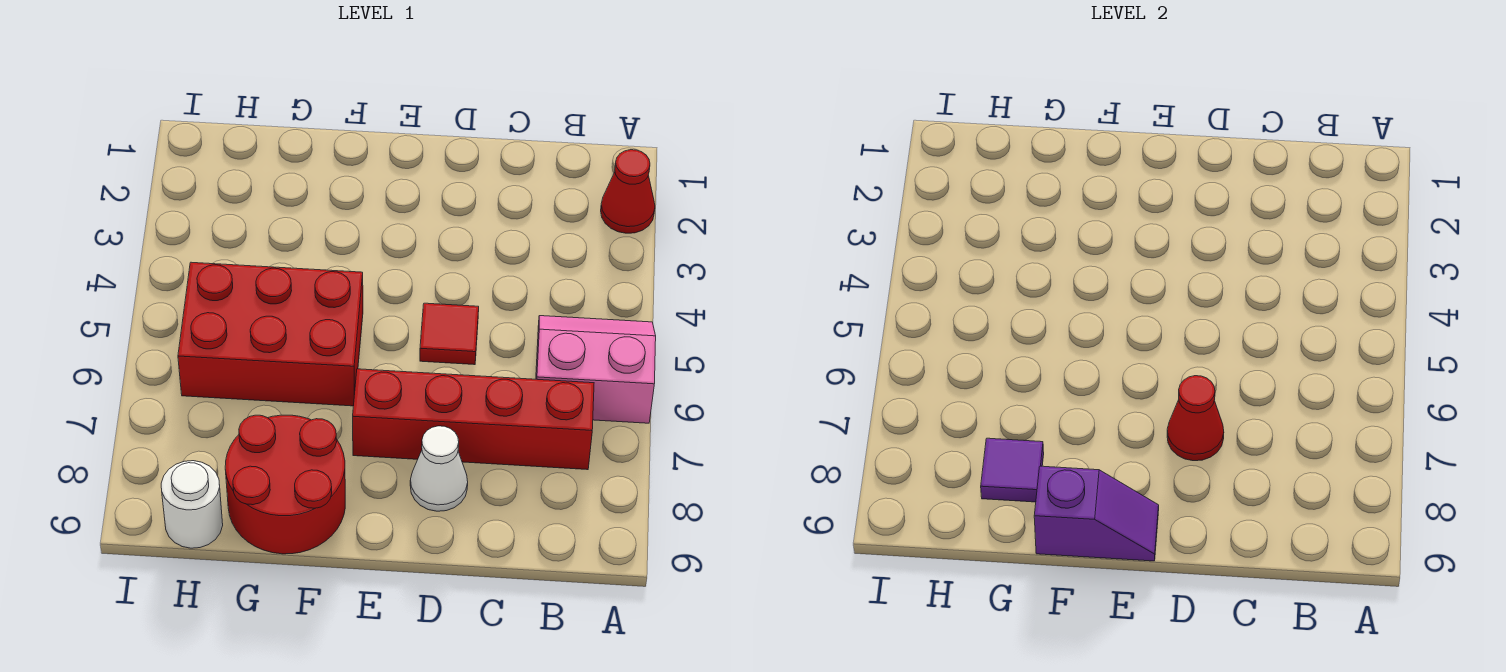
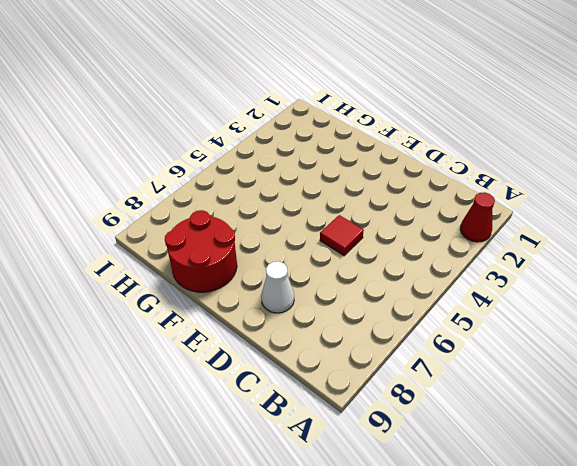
none -> pink slope A5:B6 level 1 top 6
none -> red brick B7:E7 level 1

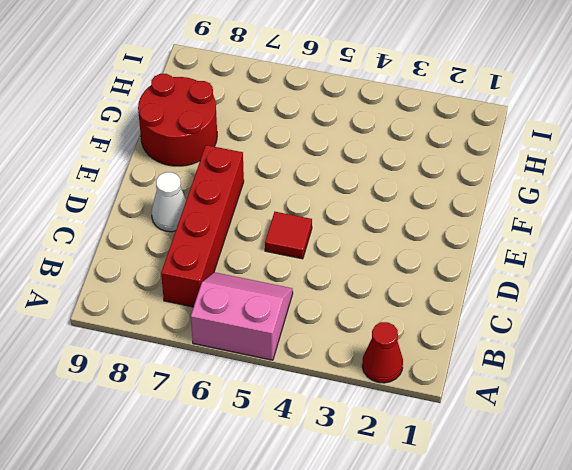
pink slope A5:B6 level 1 top A -> pink slope A5:B6 level 1 top 6
none -> red brick F5:H6 level 1
none -> white round brick H9 level 1

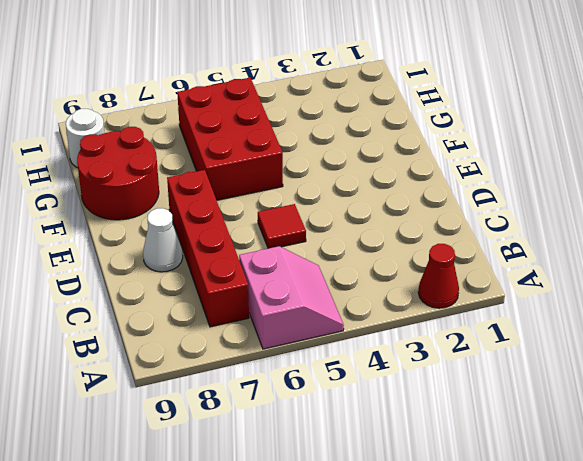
none -> red cone D7 level 2
none -> purple slope E9:F9 level 2 top F

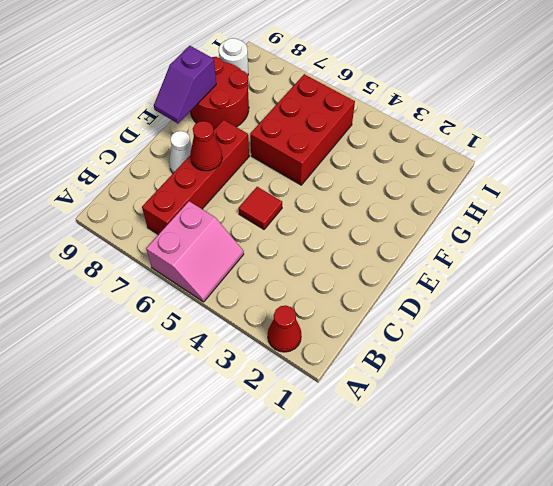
none -> purple tile G8 level 2

